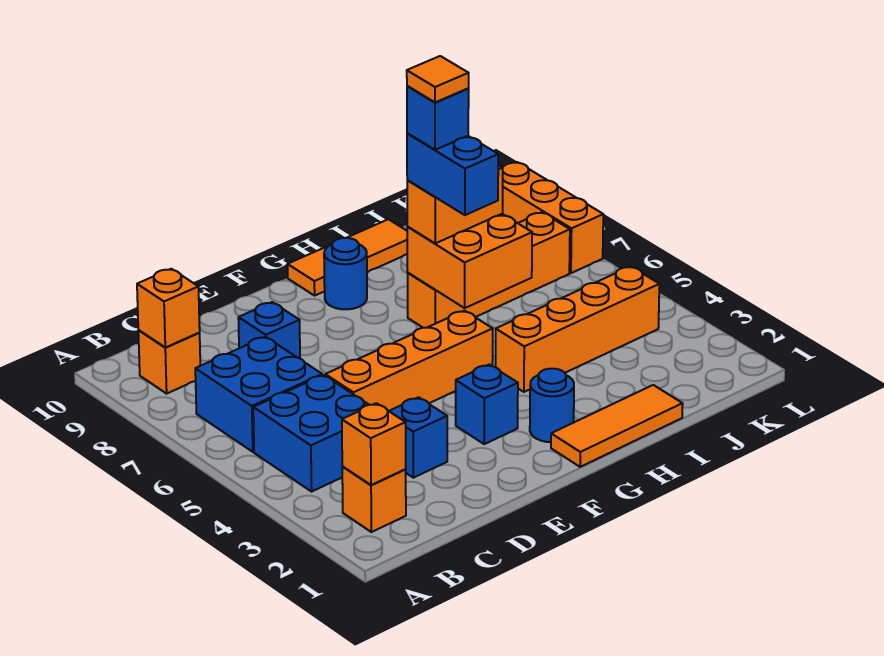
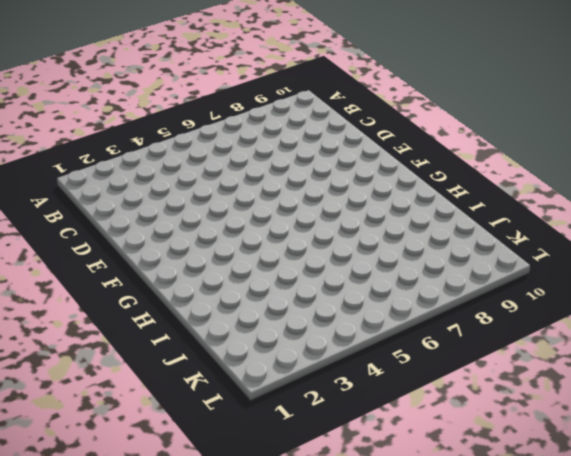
none -> orange brick B2 level 1
none -> blue brick B4:C5 level 1
none -> blue brick B6:C7 level 1

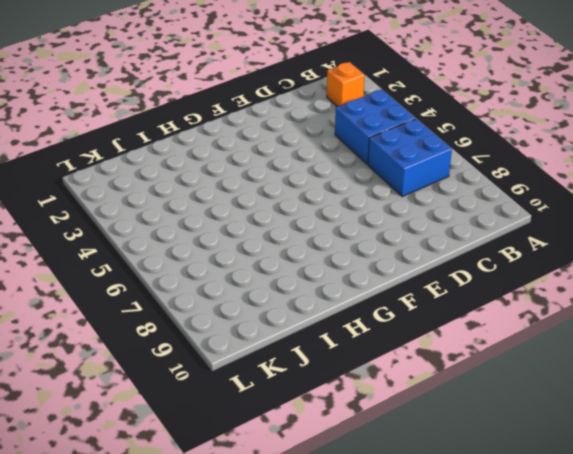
none -> orange brick B9 level 1
none -> blue brick D3 level 1
none -> orange brick D5:G5 level 1

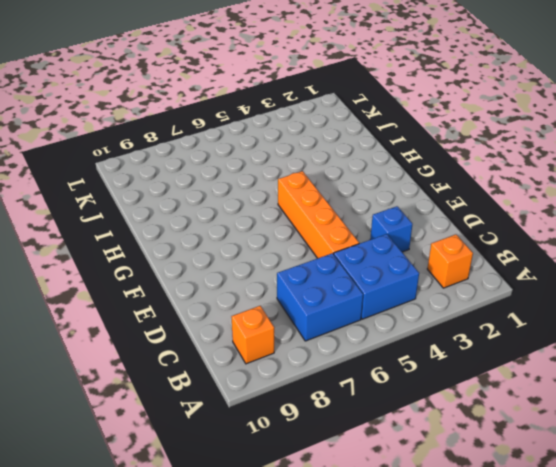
none -> blue brick D8 level 1
none -> blue brick F3 level 1
none -> orange tile G1:I1 level 1

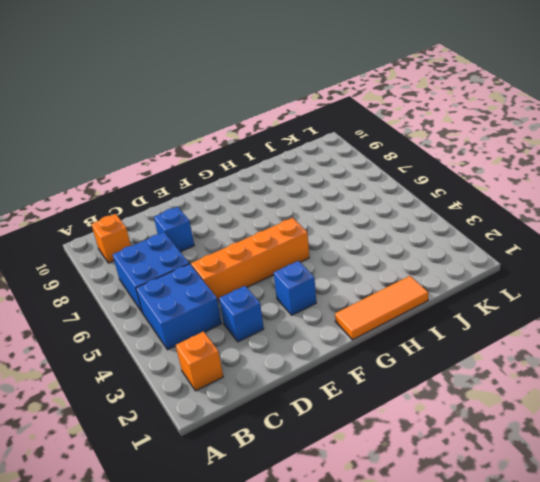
none -> blue round brick G2 level 1
none -> blue round brick G9 level 1
none -> orange tile G10:I10 level 1

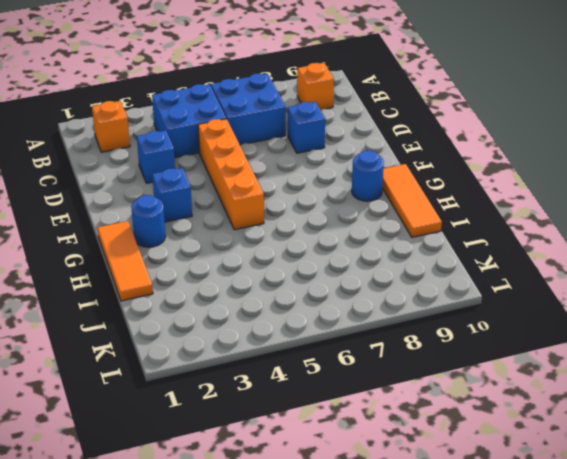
none -> orange brick H4:K4 level 1
none -> orange brick H7:K7 level 1
none -> orange brick L7:L9 level 1

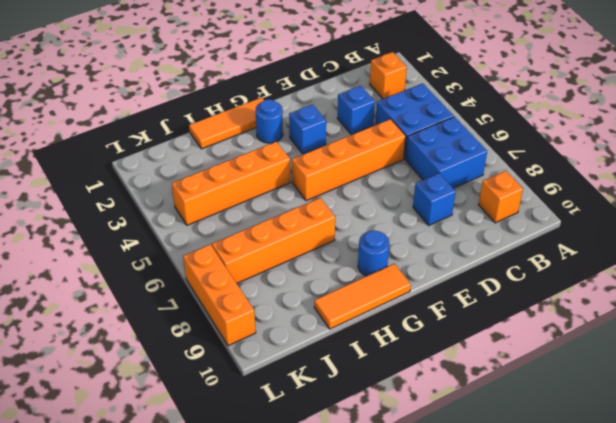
none -> orange brick B2 level 2
none -> orange brick B9 level 2
none -> orange brick H6:I7 level 2

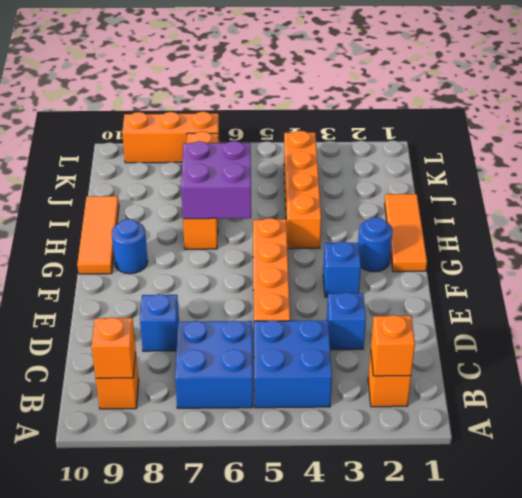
purple brick H6:I7 level 2 -> orange brick H6:I7 level 2
none -> orange brick H7:I7 level 3
none -> blue brick H6:H7 level 4
none -> blue brick H7 level 5

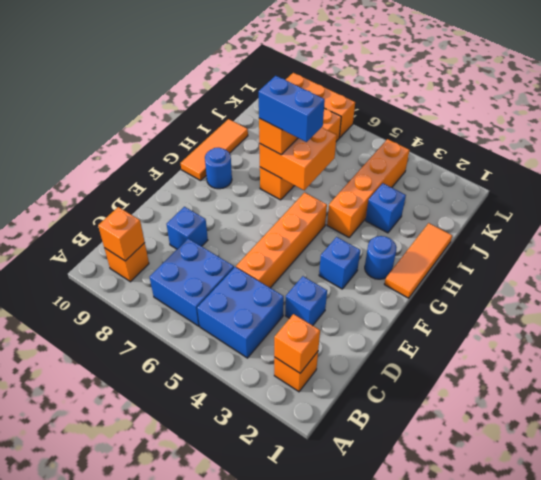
blue brick I3 level 1 -> blue brick H7 level 5
none -> orange tile H7 level 6

